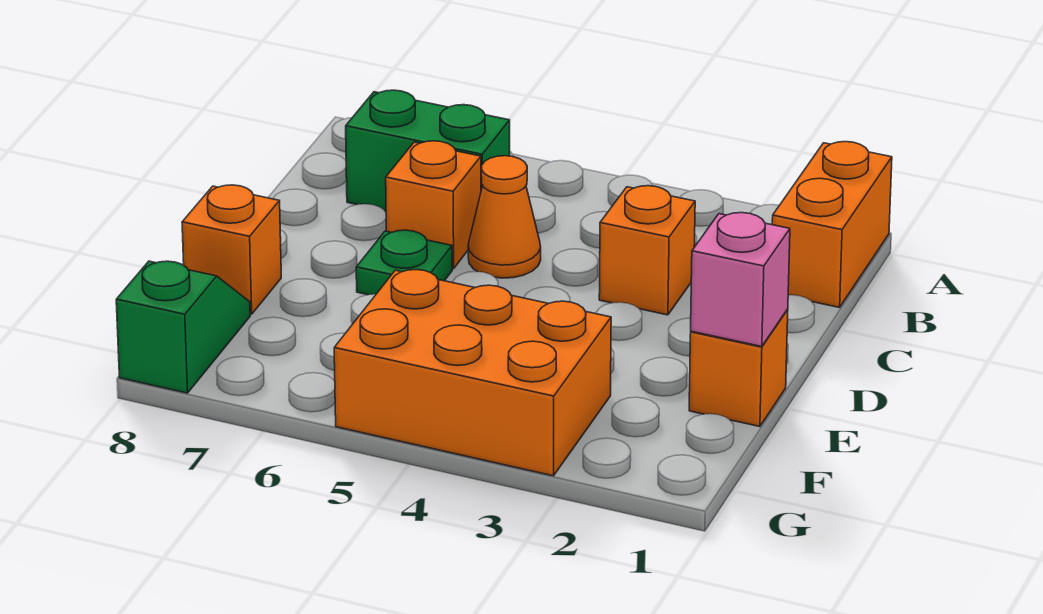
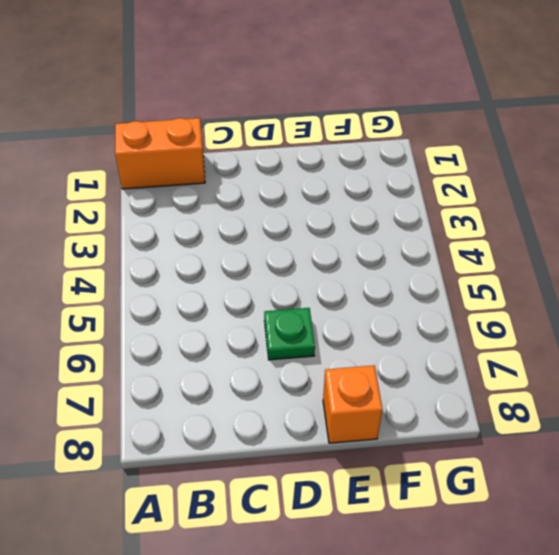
none -> green brick B6:B7 level 1
none -> orange brick C3 level 1

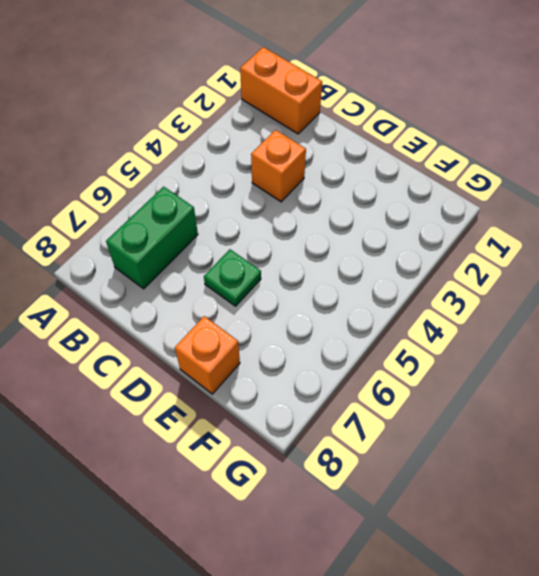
none -> orange cone C5 level 1
none -> orange brick C6 level 1

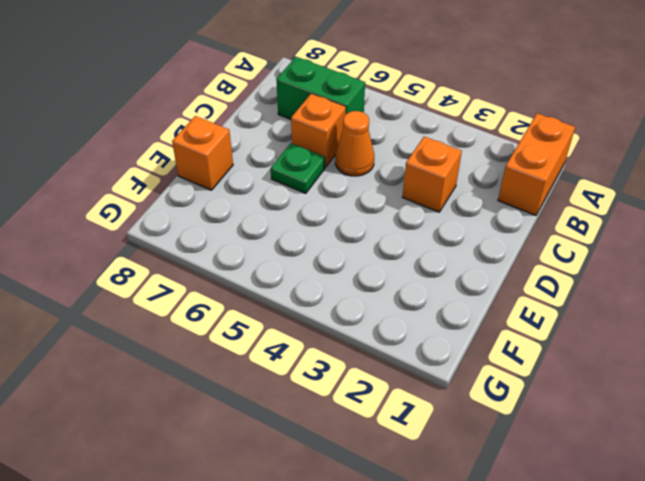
none -> orange brick E1 level 1
none -> orange brick F3:G5 level 1

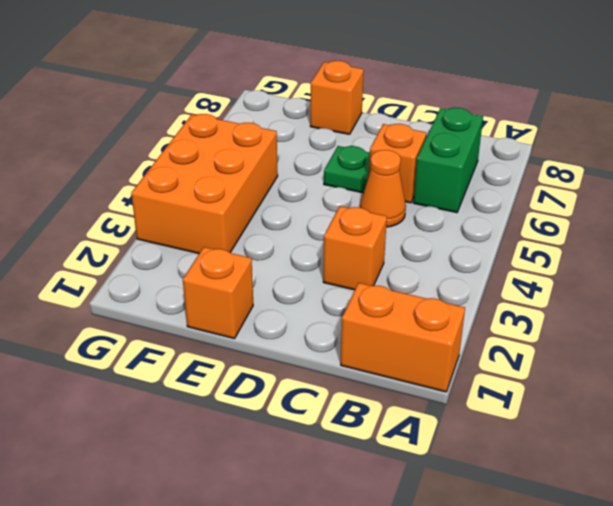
none -> green slope F8:G8 level 1 top G
none -> pink brick E1 level 2

